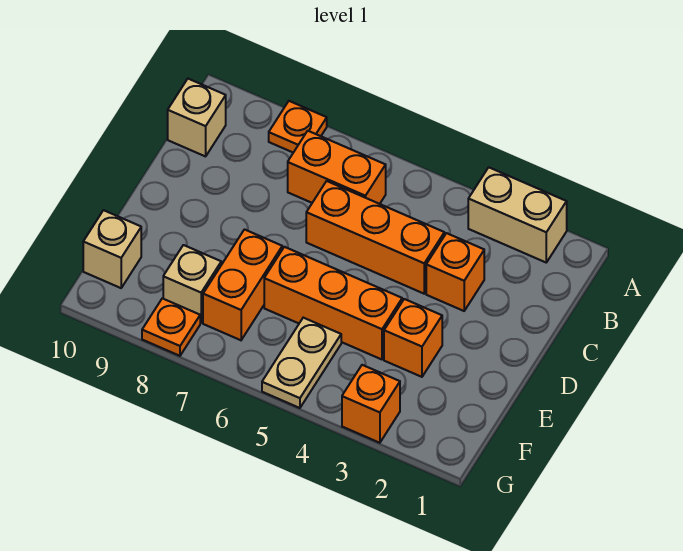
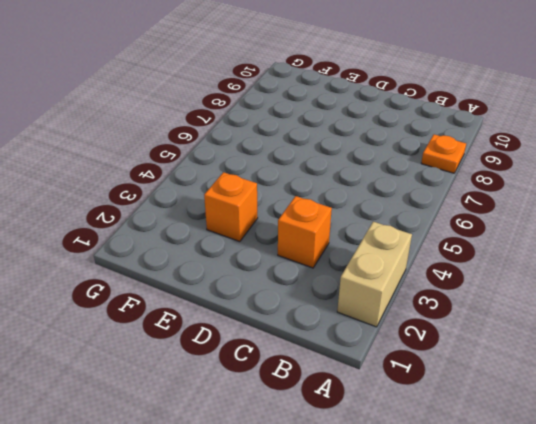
none -> orange brick B6:B7 level 1
none -> tan brick B10 level 1
none -> orange brick C4:C6 level 1

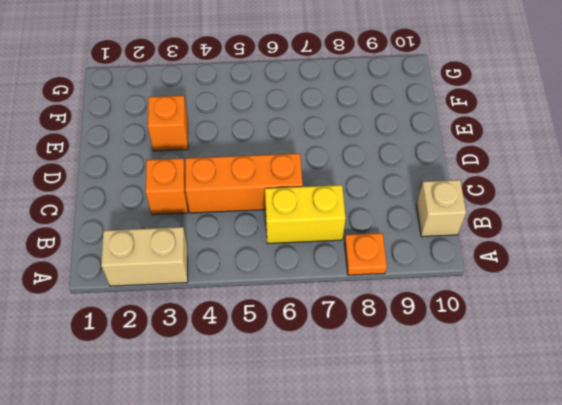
yellow brick B6:B7 level 1 -> orange brick B6:B7 level 1
none -> orange brick E4:E6 level 1
none -> orange brick E7:F7 level 1
none -> tan plate F5:G5 level 1

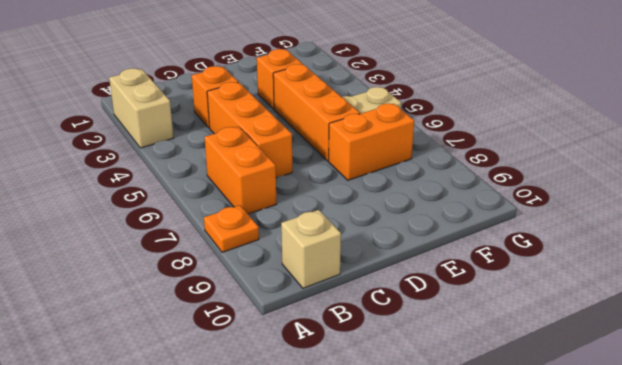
none -> tan brick F8 level 1
none -> tan brick F10 level 1
none -> orange brick G3 level 1

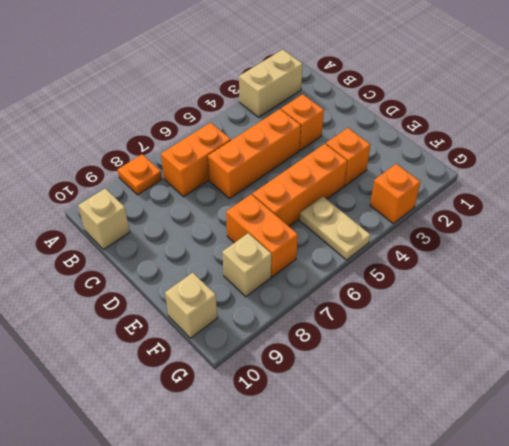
none -> orange plate G8 level 1

